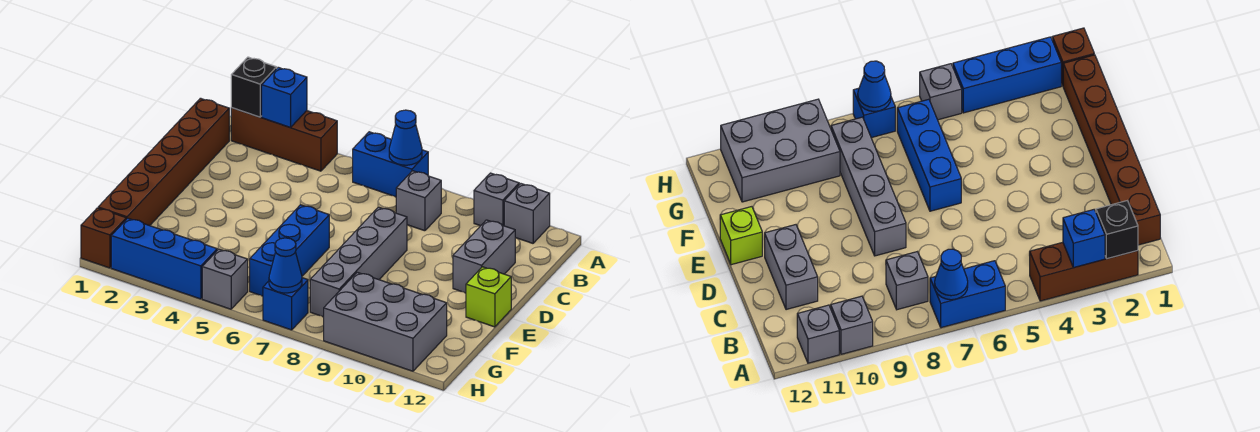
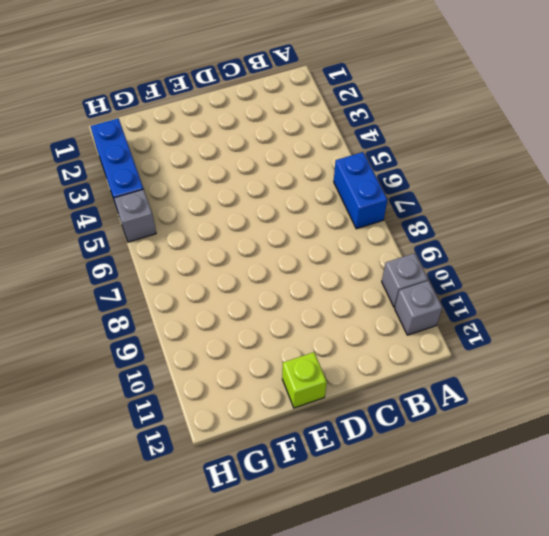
none -> brown brick A2:A4 level 1
none -> brown brick B1:G1 level 1
none -> grey brick B8 level 1

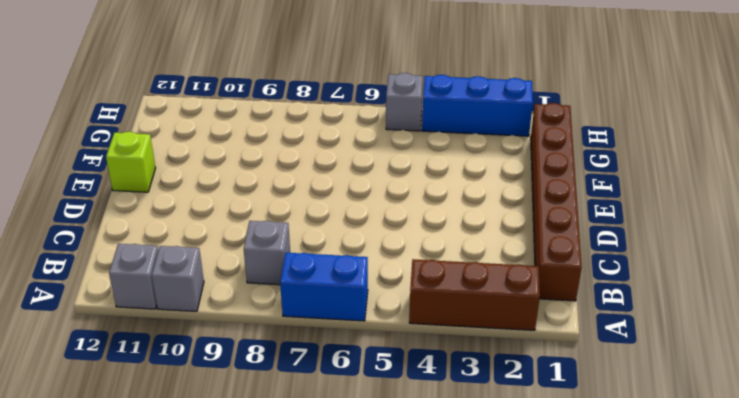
none -> grey brick C11:D11 level 1
none -> grey brick D8:G8 level 1
none -> blue brick E6:G6 level 1

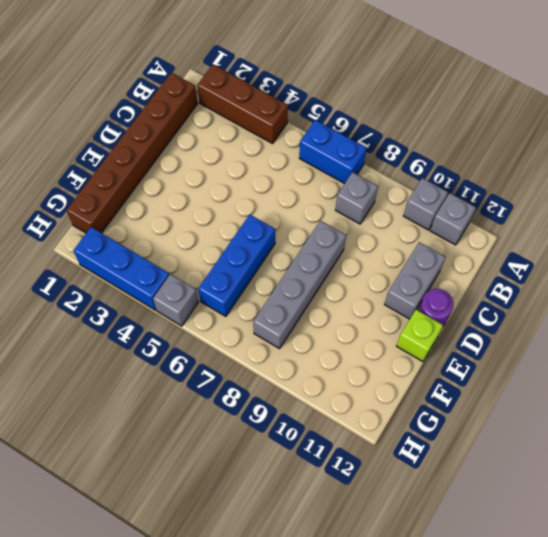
purple round brick D12 level 1 -> none
none -> grey brick G9:H11 level 1
none -> brown brick H1 level 1
none -> blue brick H7 level 1

